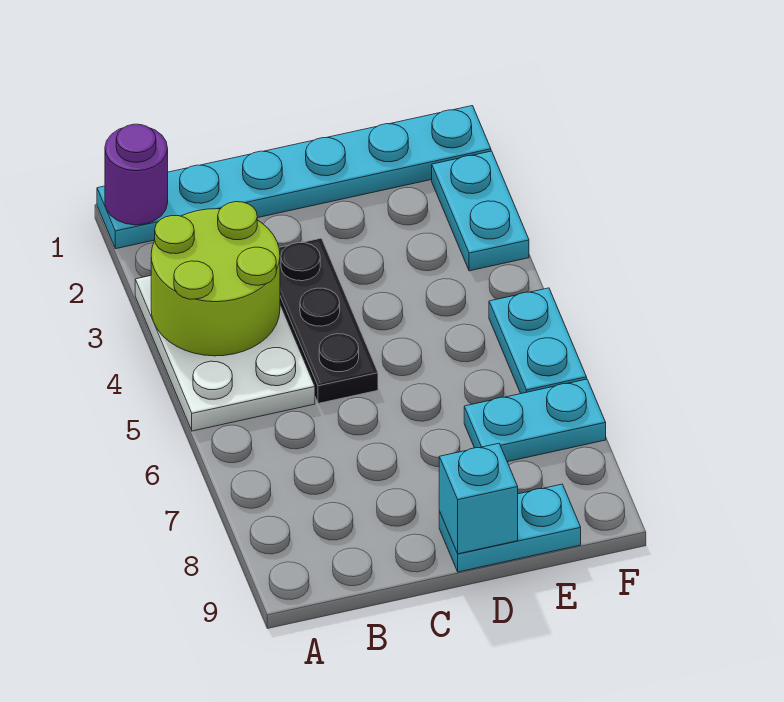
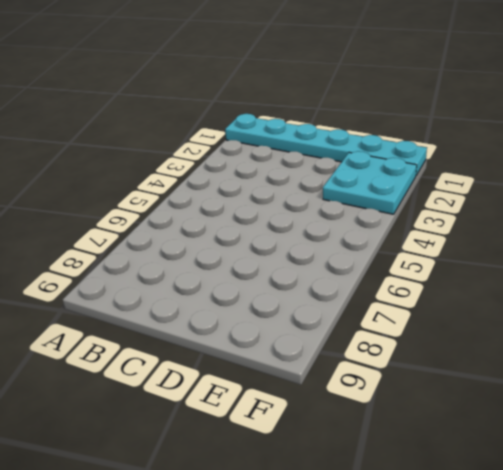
cyan plate E2:F3 level 1 -> cyan plate F2:F3 level 1
none -> white plate A3:B5 level 1
none -> black plate C3:C5 level 1

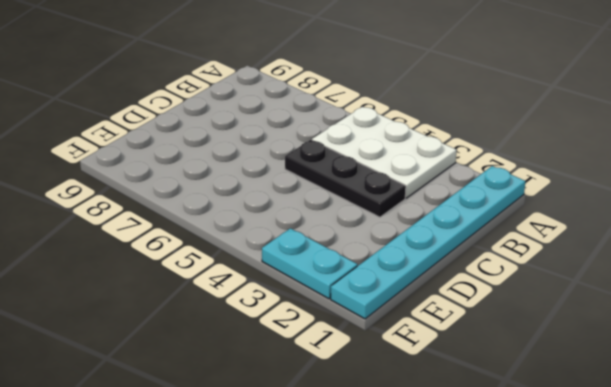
none -> cyan plate D9:E9 level 1
none -> cyan plate E7:F7 level 1

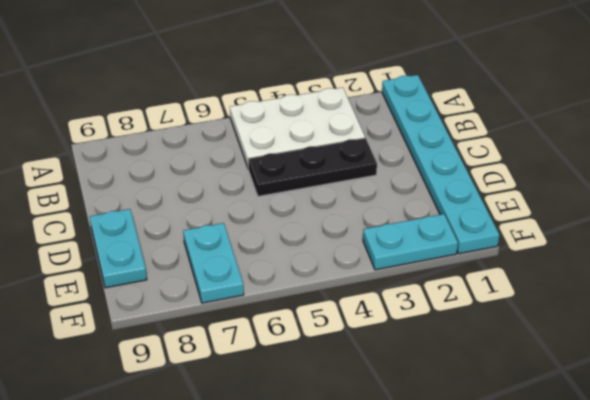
none -> cyan plate F5:F6 level 1
none -> purple round brick A1 level 2

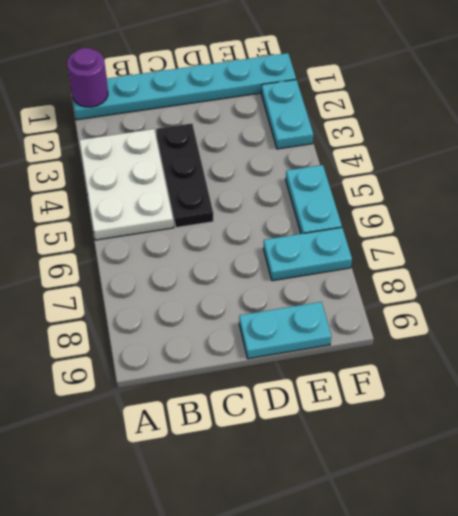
none -> lime round brick A3:B4 level 2
none -> cyan brick D9 level 2

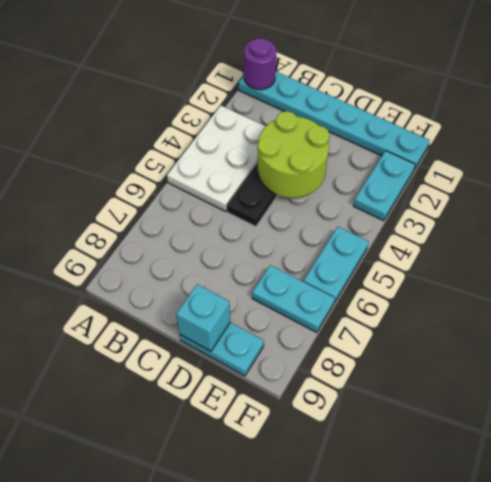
lime round brick C3:D4 level 2 -> lime round brick A3:B4 level 2

